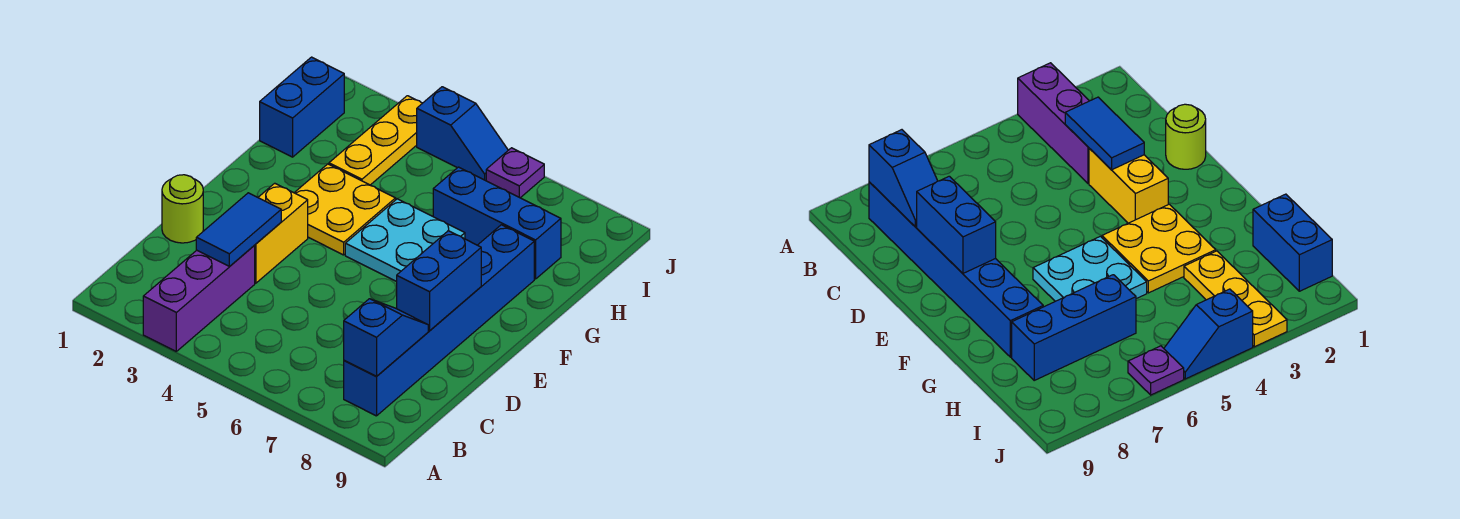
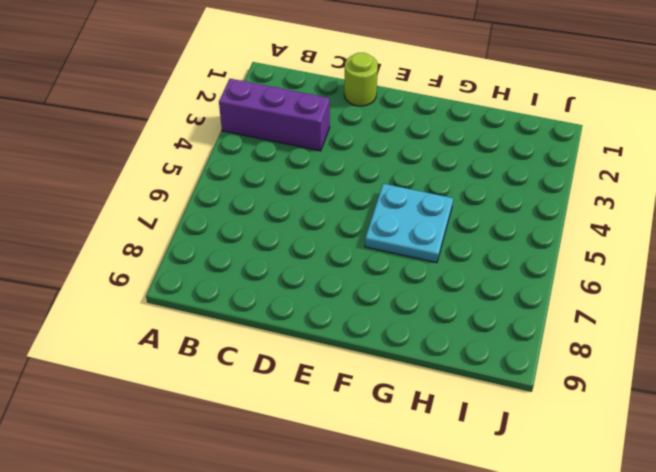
none -> blue brick B8:G8 level 1
none -> yellow brick D3:E3 level 1
none -> yellow plate F3:G4 level 1

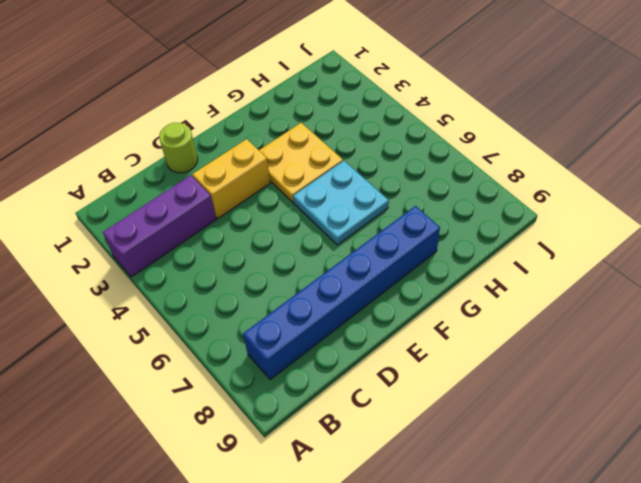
none -> blue brick H1:I1 level 1
none -> yellow plate H3:J3 level 1
none -> blue brick H6:H8 level 1

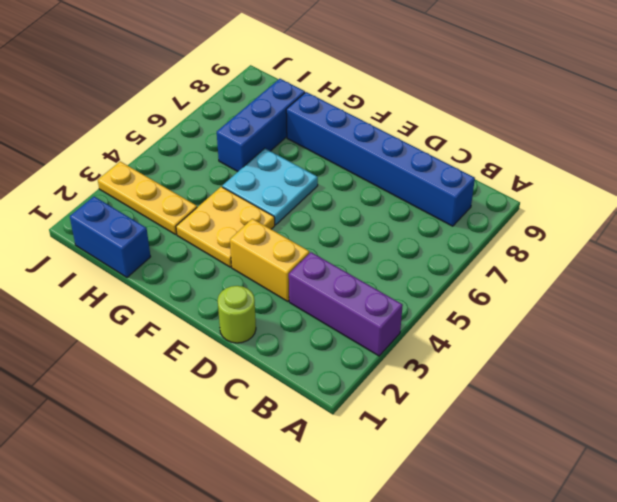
none -> blue slope J4:J5 level 1 top 4
none -> purple plate J6 level 1
none -> blue slope B8:C8 level 2 top B

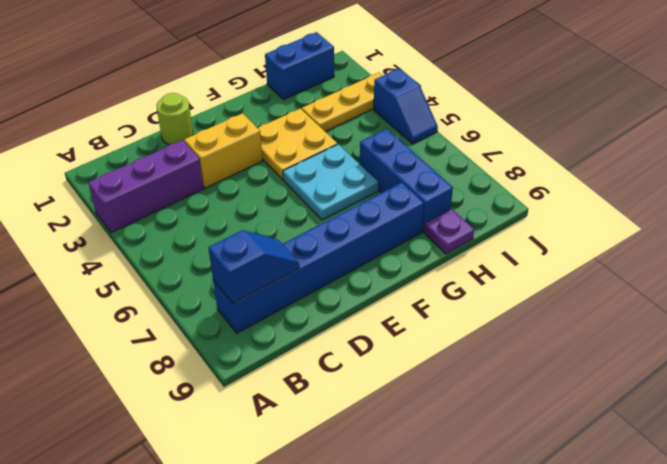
purple plate H9 level 1 -> purple plate J6 level 1
none -> blue tile C3:D3 level 2
none -> blue brick D8:E8 level 2

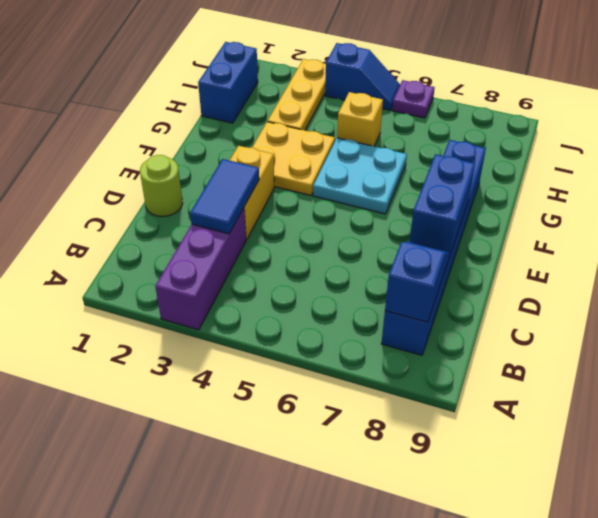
yellow brick H5 level 1 -> none
none -> blue brick H6:H8 level 1

